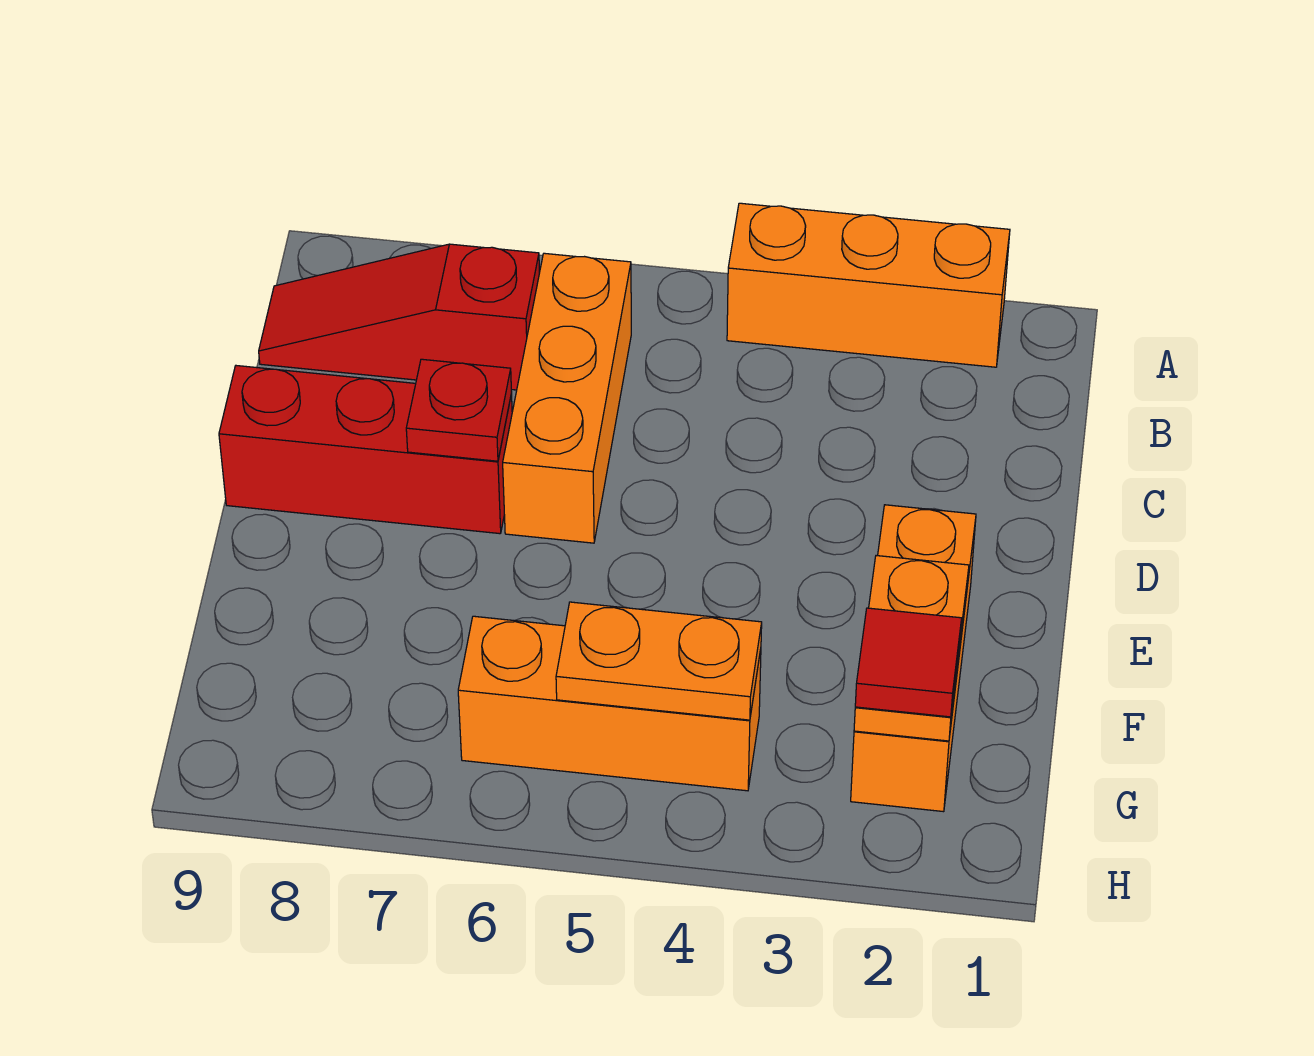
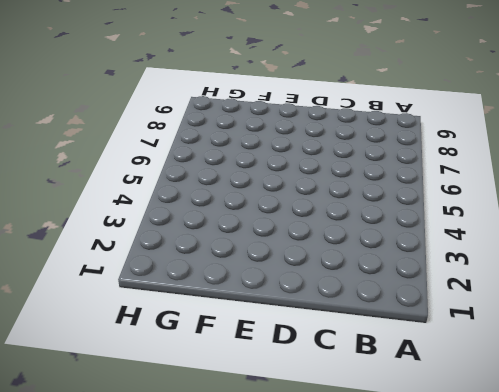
none -> orange brick A2:A4 level 1
none -> orange brick B6:D6 level 1

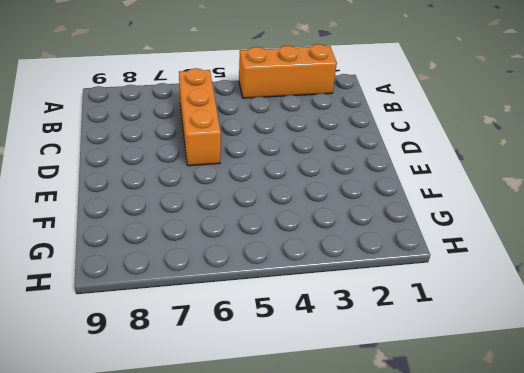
none -> red slope B7:B9 level 1 top 7
none -> red brick D7:D9 level 1

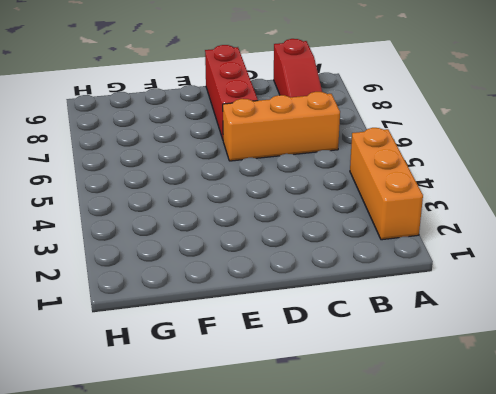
red slope B7:B9 level 1 top 9 -> red slope B7:B9 level 1 top 7
none -> orange brick E2:G2 level 1
none -> orange brick G4:G6 level 1

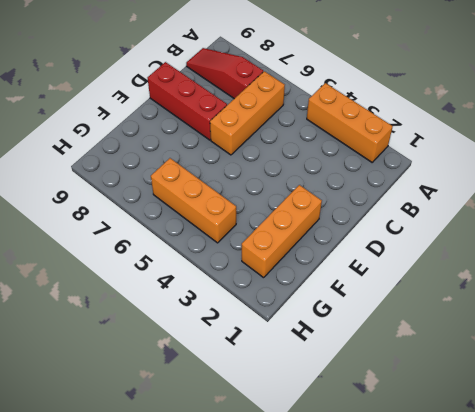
none -> red plate D7 level 2
none -> orange plate F2:G2 level 2

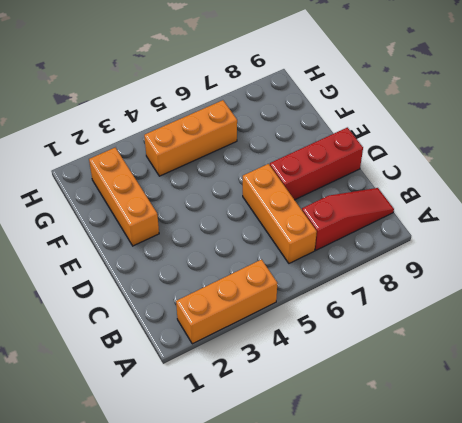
none -> red plate D7 level 2
none -> orange plate F2:G2 level 2

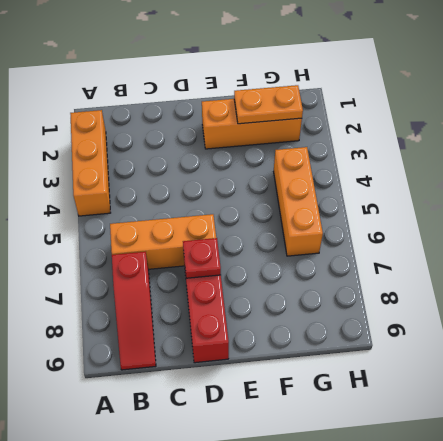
none -> orange plate G4:G5 level 2
none -> red tile G2 level 3

